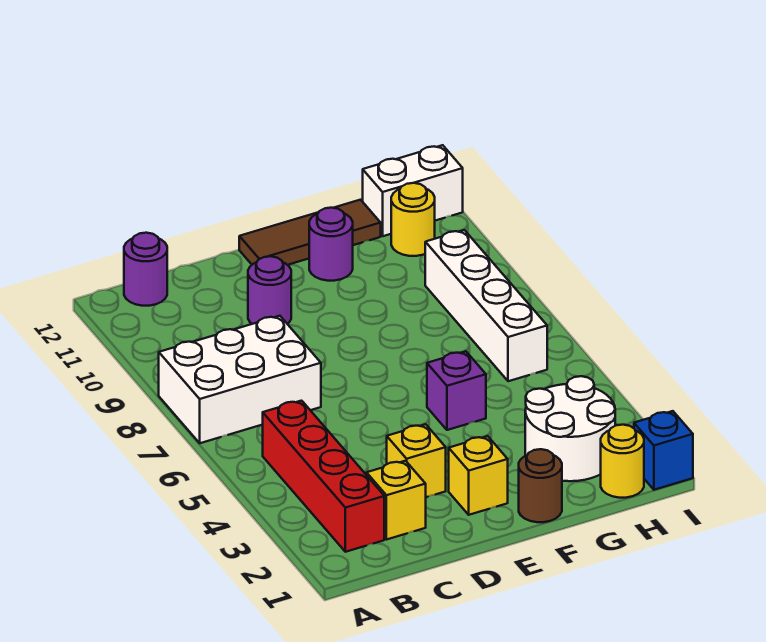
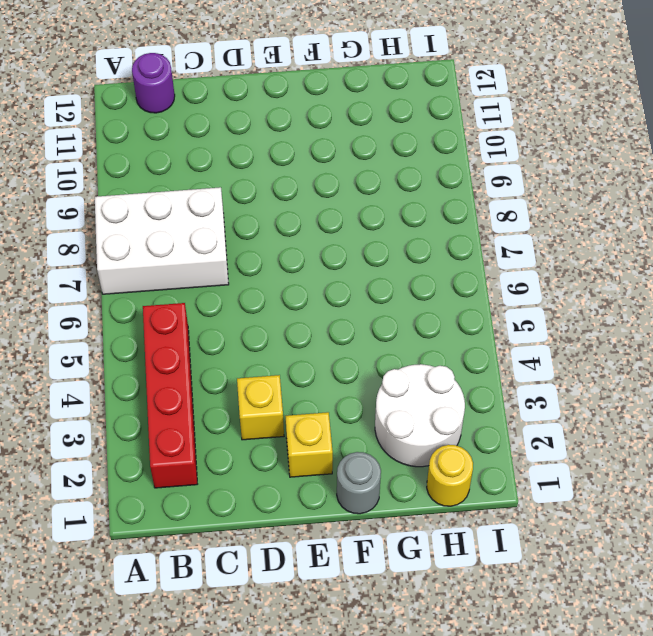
grey round brick F1 level 1 -> brown round brick F1 level 1
none -> yellow brick C2 level 1
none -> purple round brick D10 level 1
none -> brown tile E12:G12 level 1

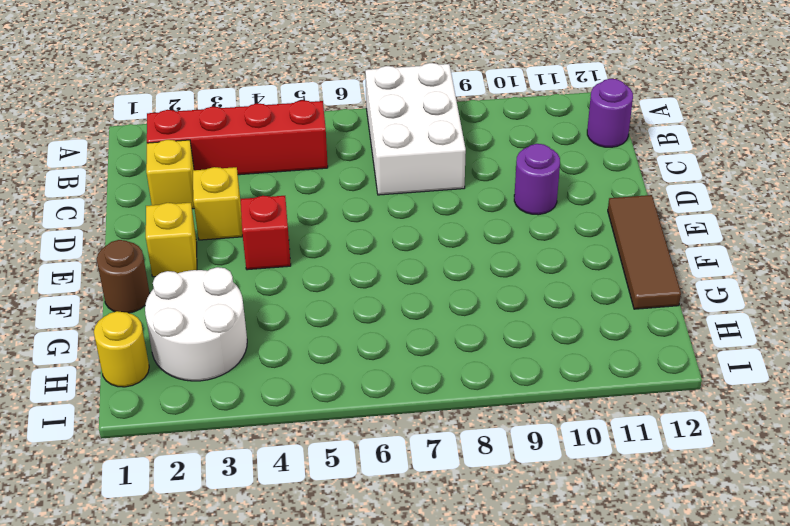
red brick E4 level 1 -> none
none -> purple brick F5 level 1
none -> purple round brick F11 level 1
none -> white brick H6:H9 level 1

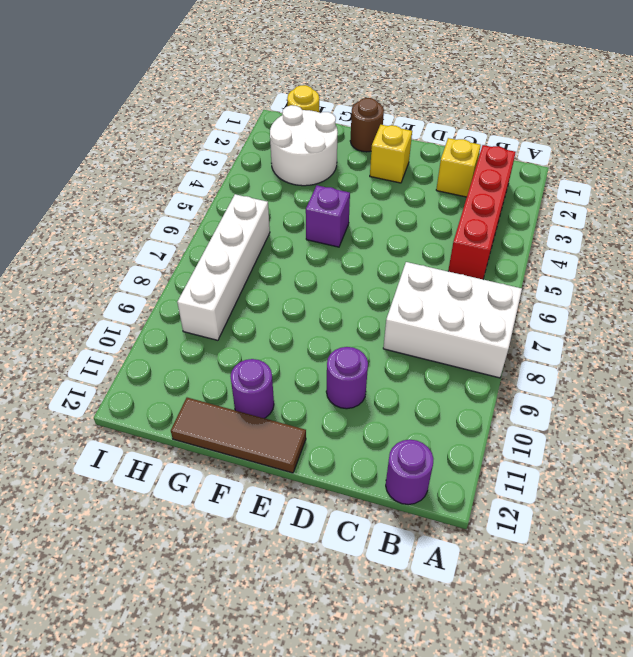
none -> yellow brick D3 level 1
none -> yellow round brick H11 level 1
none -> white brick H12:I12 level 1

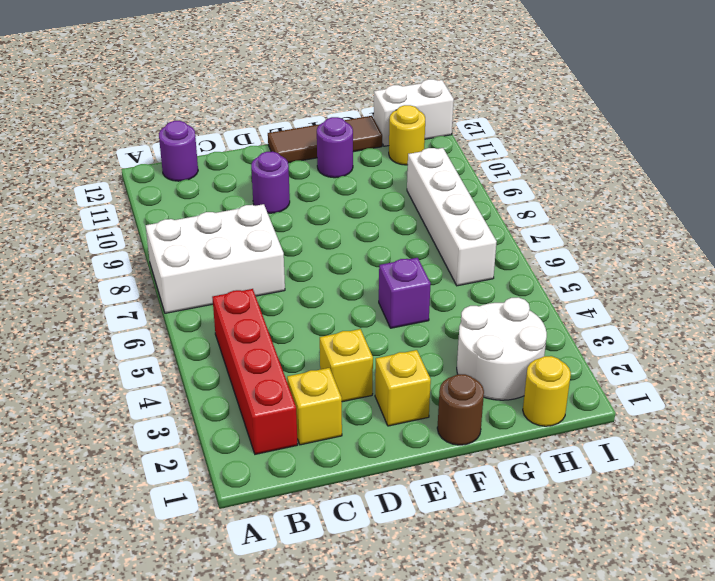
none -> blue brick I1 level 1

